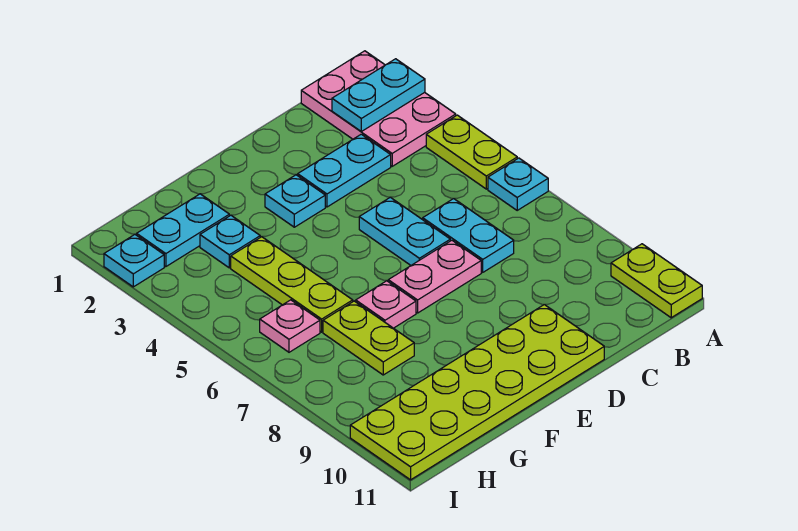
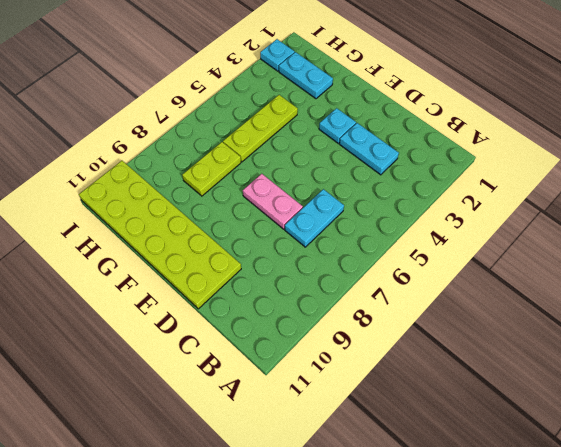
none -> pink plate A1:B3 level 1
none -> lime plate A4:A5 level 1
none -> cyan plate A6 level 1

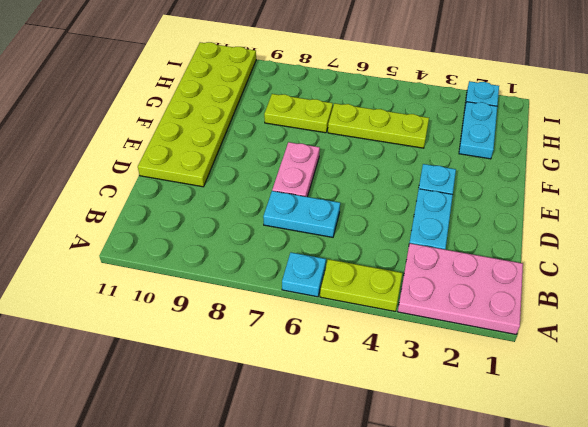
none -> lime plate A10:A11 level 1
none -> cyan plate D5:D6 level 1
none -> pink plate F7 level 1

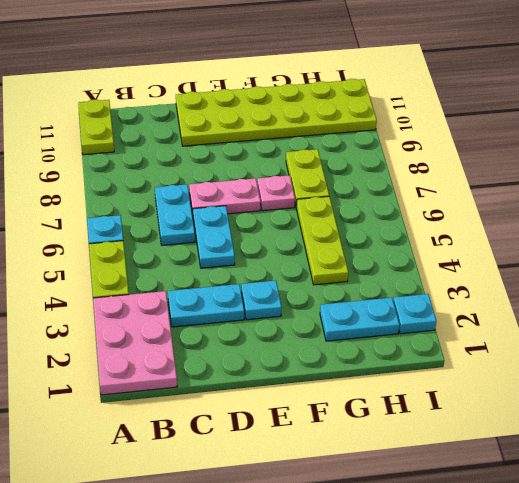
none -> cyan plate G3 level 1
none -> pink plate H6 level 1
none -> cyan plate A2:B2 level 2

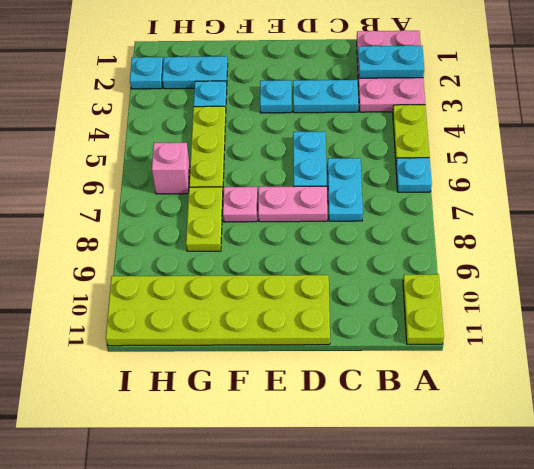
pink brick H6 level 1 -> pink plate H6 level 1

